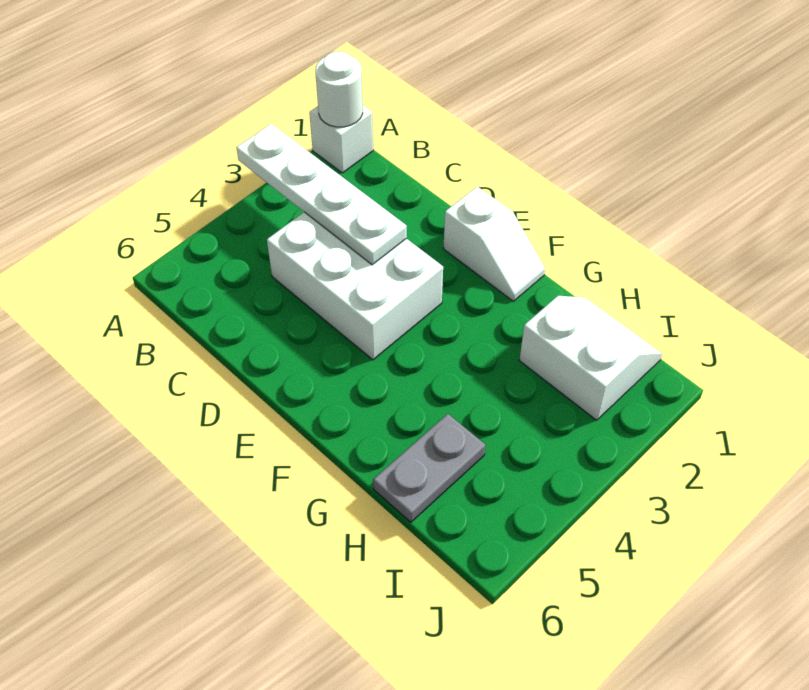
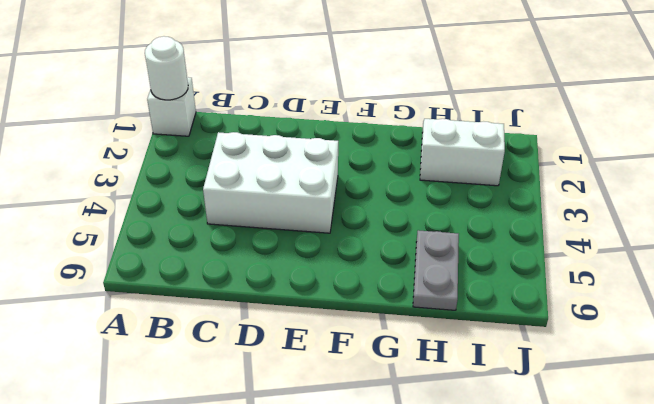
none -> white slope E1:F1 level 1 top E
none -> white plate A3:D3 level 2

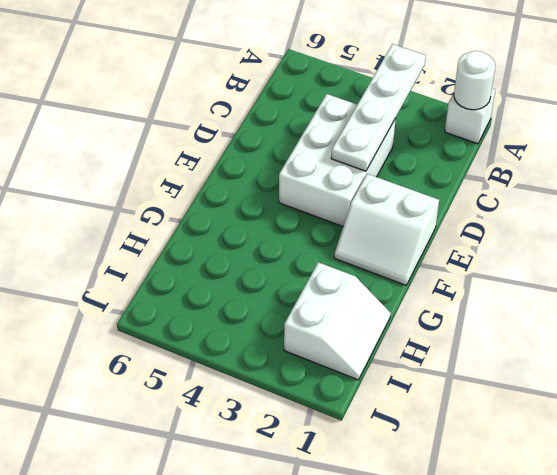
white slope E1:F2 level 1 top E -> white slope E1:F1 level 1 top E
none -> grey plate H5:H6 level 1

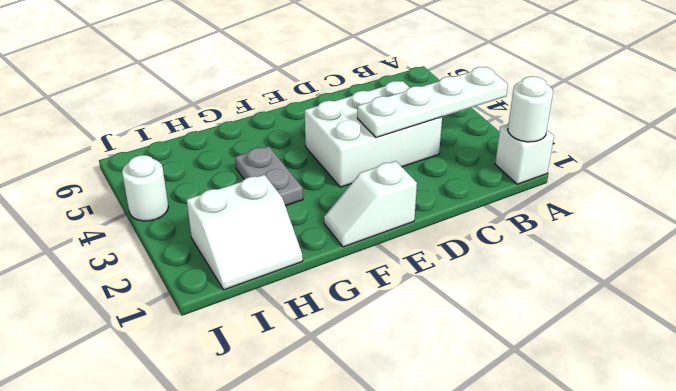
grey plate G3:G4 level 1 -> grey plate H5:H6 level 1
white round brick J4 level 1 -> none

